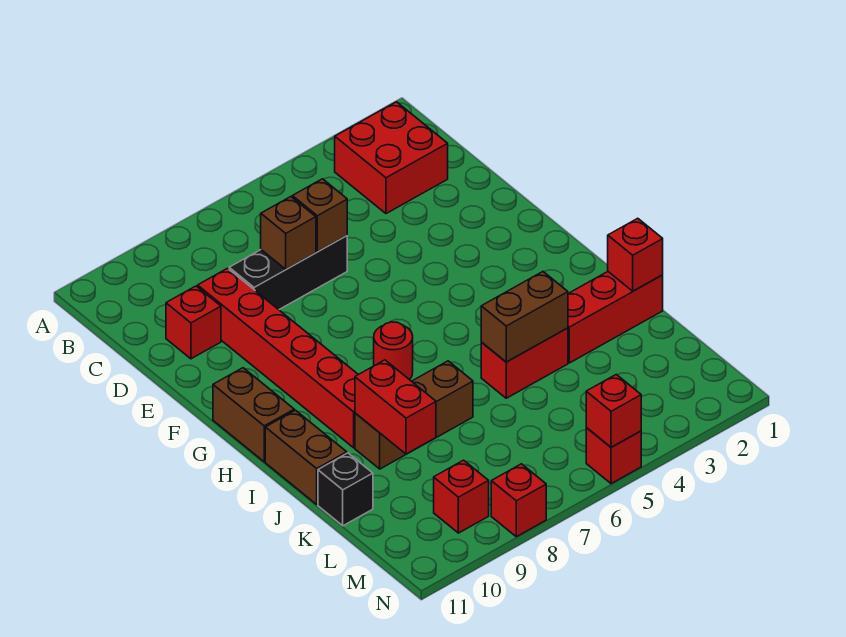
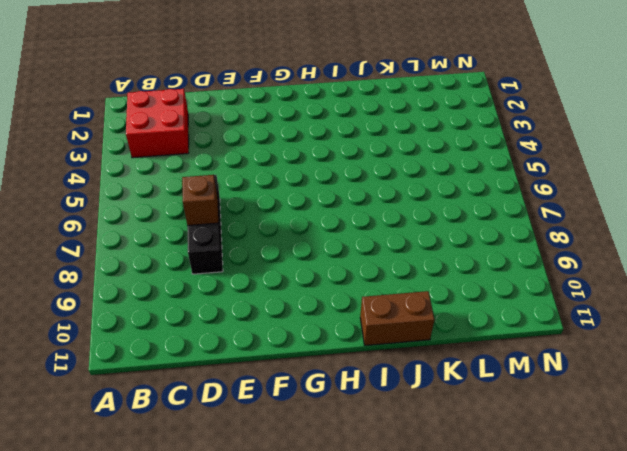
none -> red brick D9:I9 level 1
none -> red brick D10 level 1
none -> brown brick G11:H11 level 1

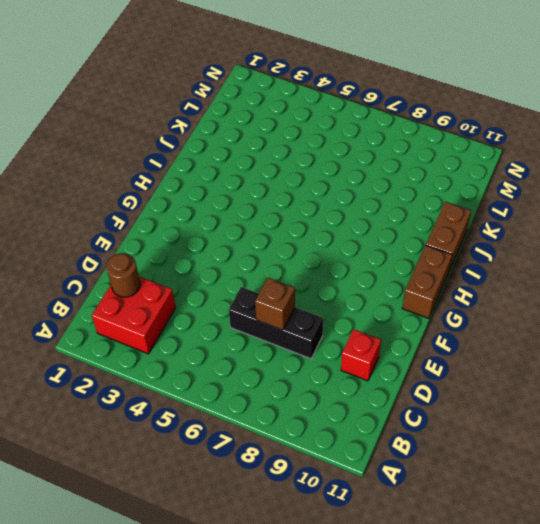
brown round brick C2 level 2 -> none
none -> red brick D9:I9 level 1
none -> red round brick H7 level 1
none -> red brick J1:J3 level 1

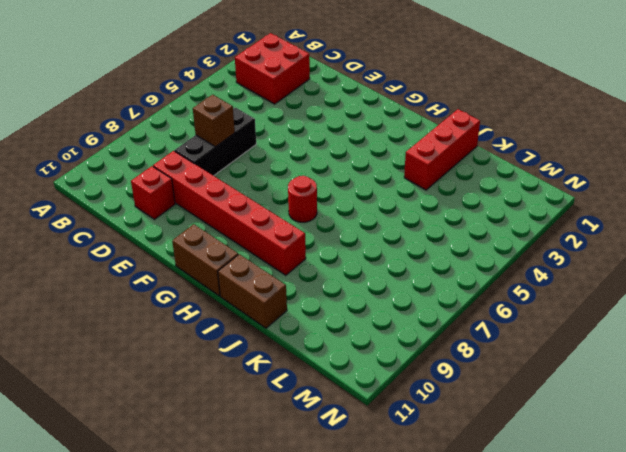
none -> red brick J4:J5 level 1
none -> brown brick J7:J9 level 1
none -> black brick K11 level 1

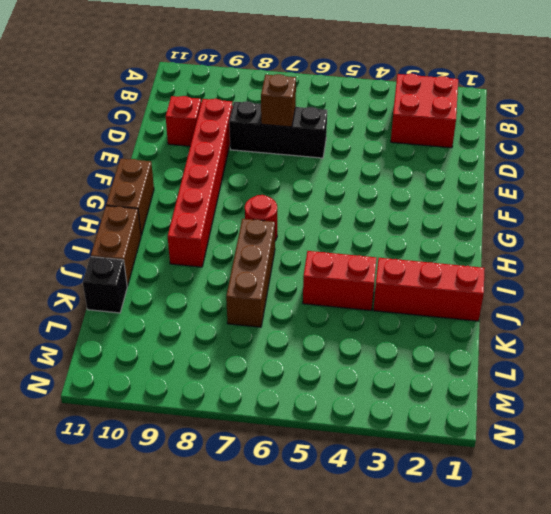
brown brick I7:K7 level 1 -> brown brick J7:J9 level 1
none -> red brick M9 level 1
none -> red brick N5 level 1
none -> red brick N8 level 1

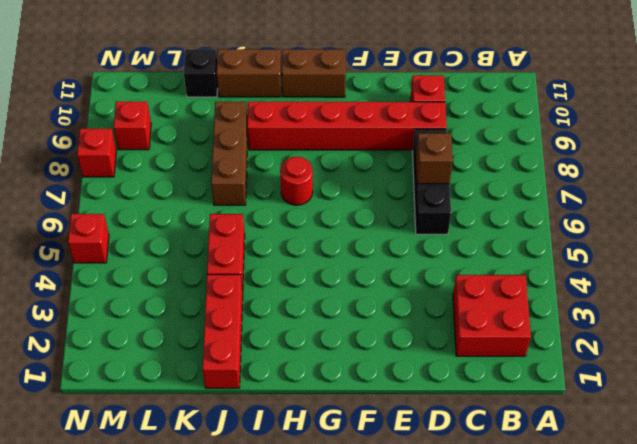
none -> brown brick D6 level 2
none -> red brick J1 level 2
none -> brown brick J4:J5 level 2

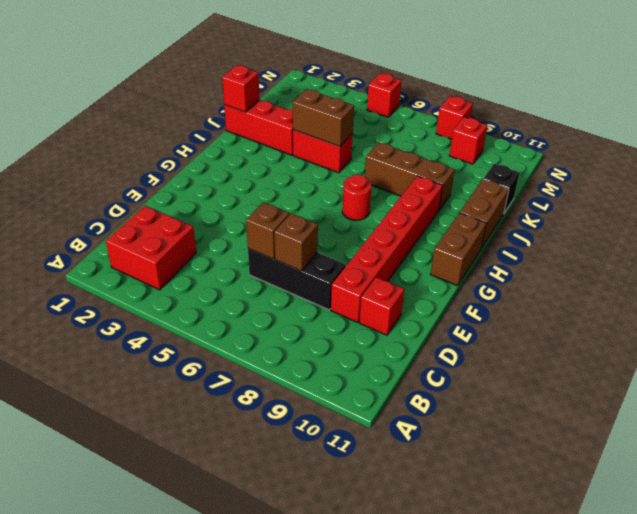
none -> red brick J9:K9 level 2
none -> red brick N5 level 2

